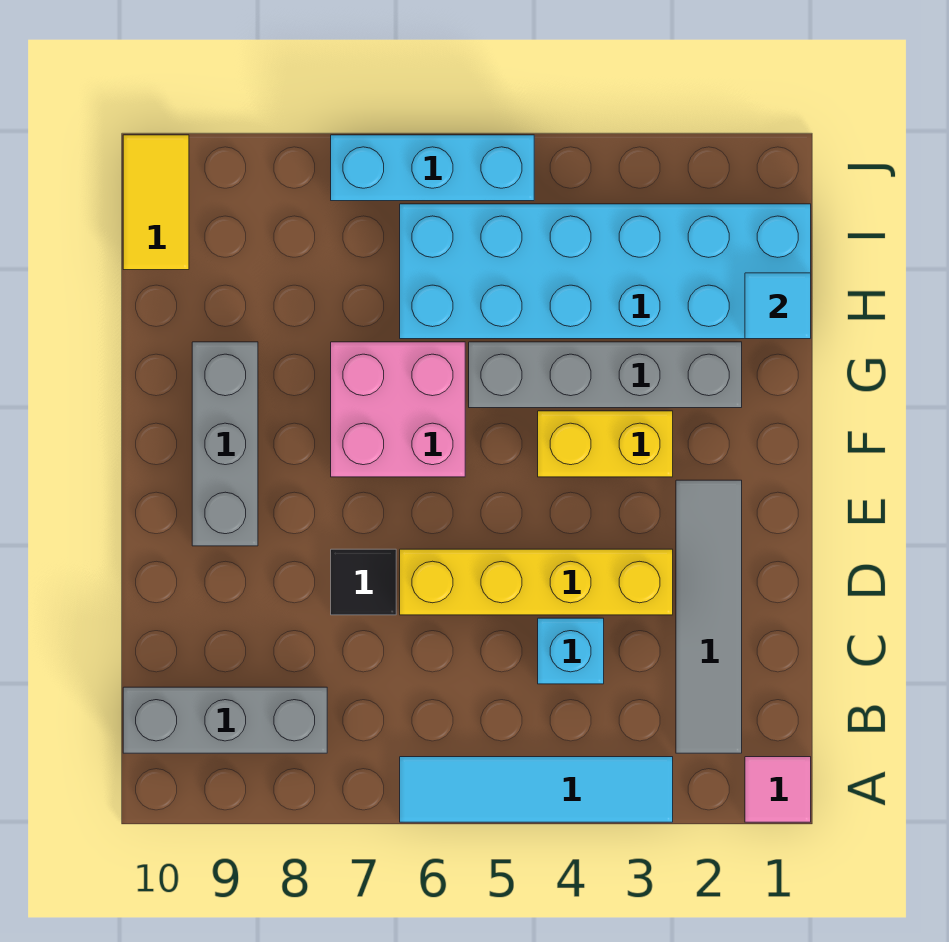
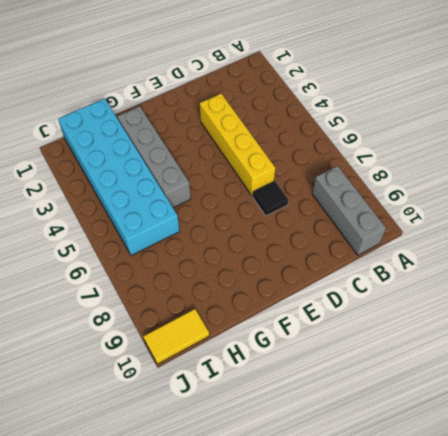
none -> pink tile A1 level 1
none -> cyan tile A3:A6 level 1
none -> grey tile B2:E2 level 1

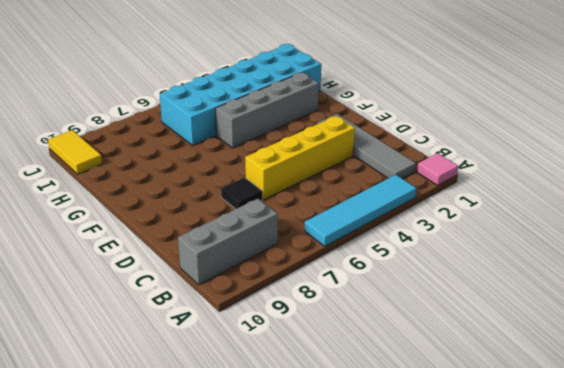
none -> cyan brick C4 level 1
none -> grey brick E9:G9 level 1
none -> yellow brick F3:F4 level 1

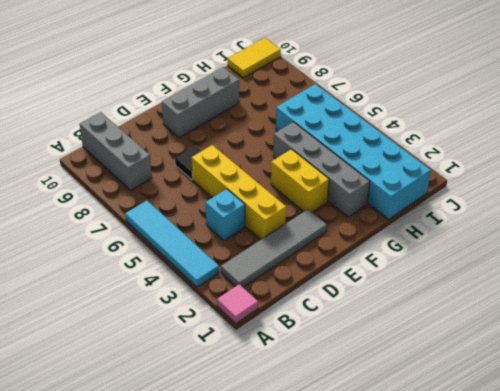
none -> pink brick F6:G7 level 1
none -> cyan brick J5:J7 level 1
none -> cyan tile H1 level 2

